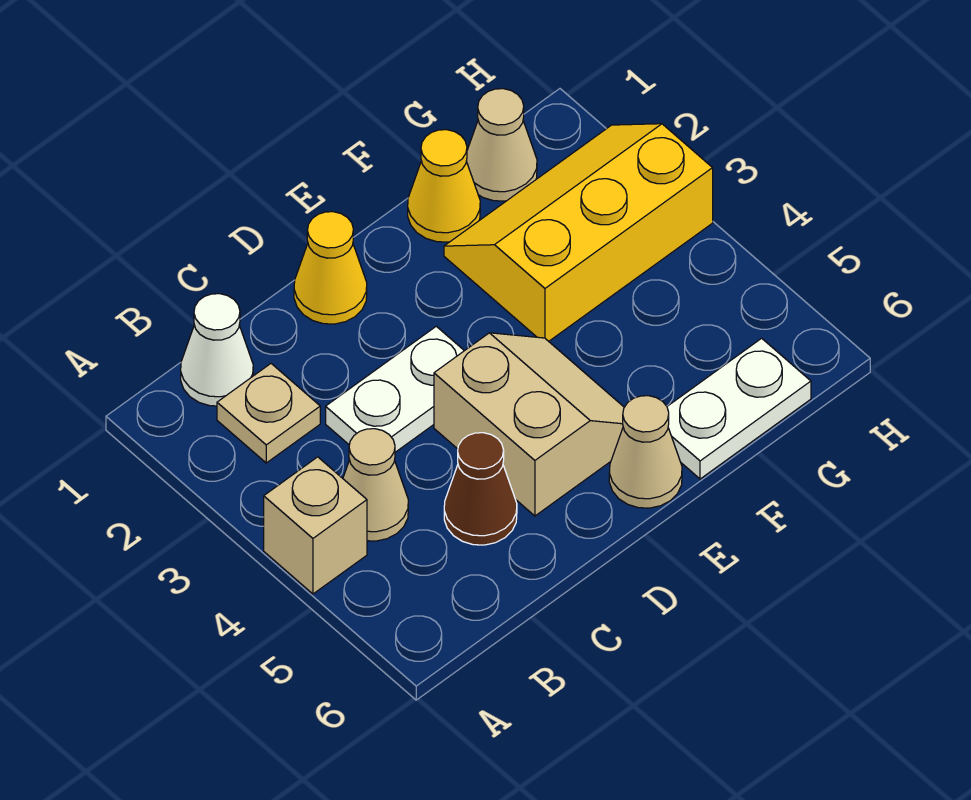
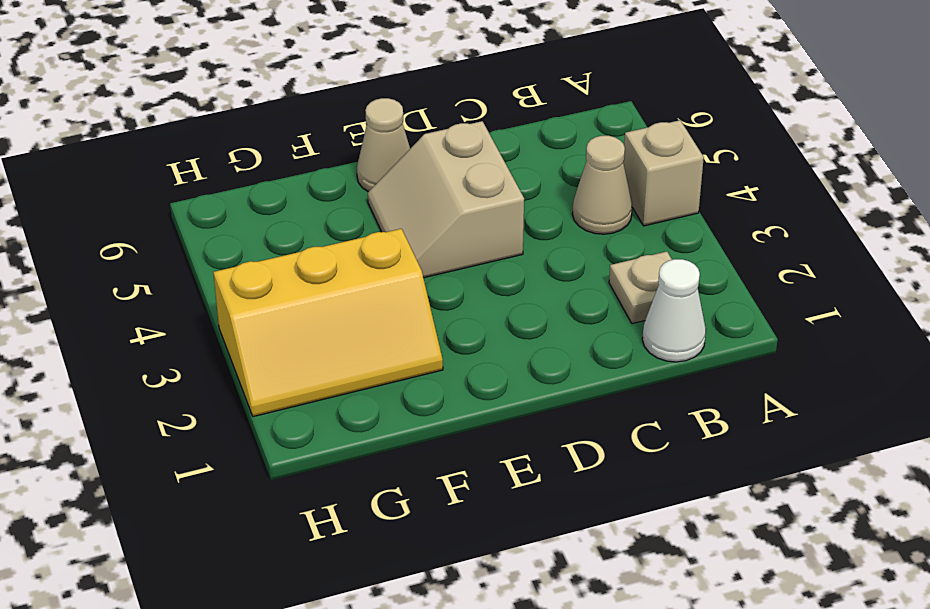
none -> white plate C3:D3 level 1
none -> brown cone C5 level 1
none -> yellow cone D1 level 1

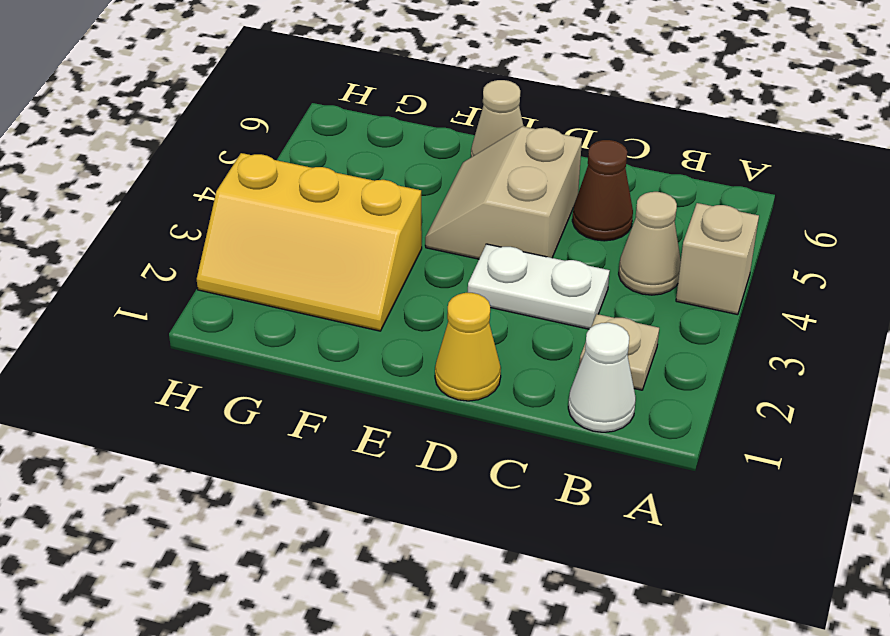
none -> yellow cone F1 level 1
none -> white plate F6:G6 level 1
none -> tan cone G1 level 1

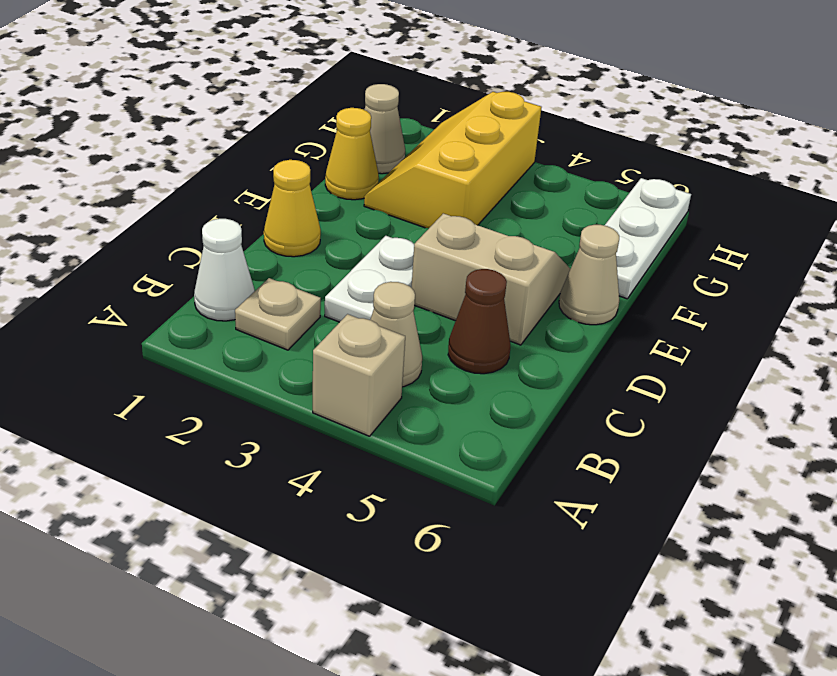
white plate F6:H6 level 1 -> white plate F6:G6 level 1

